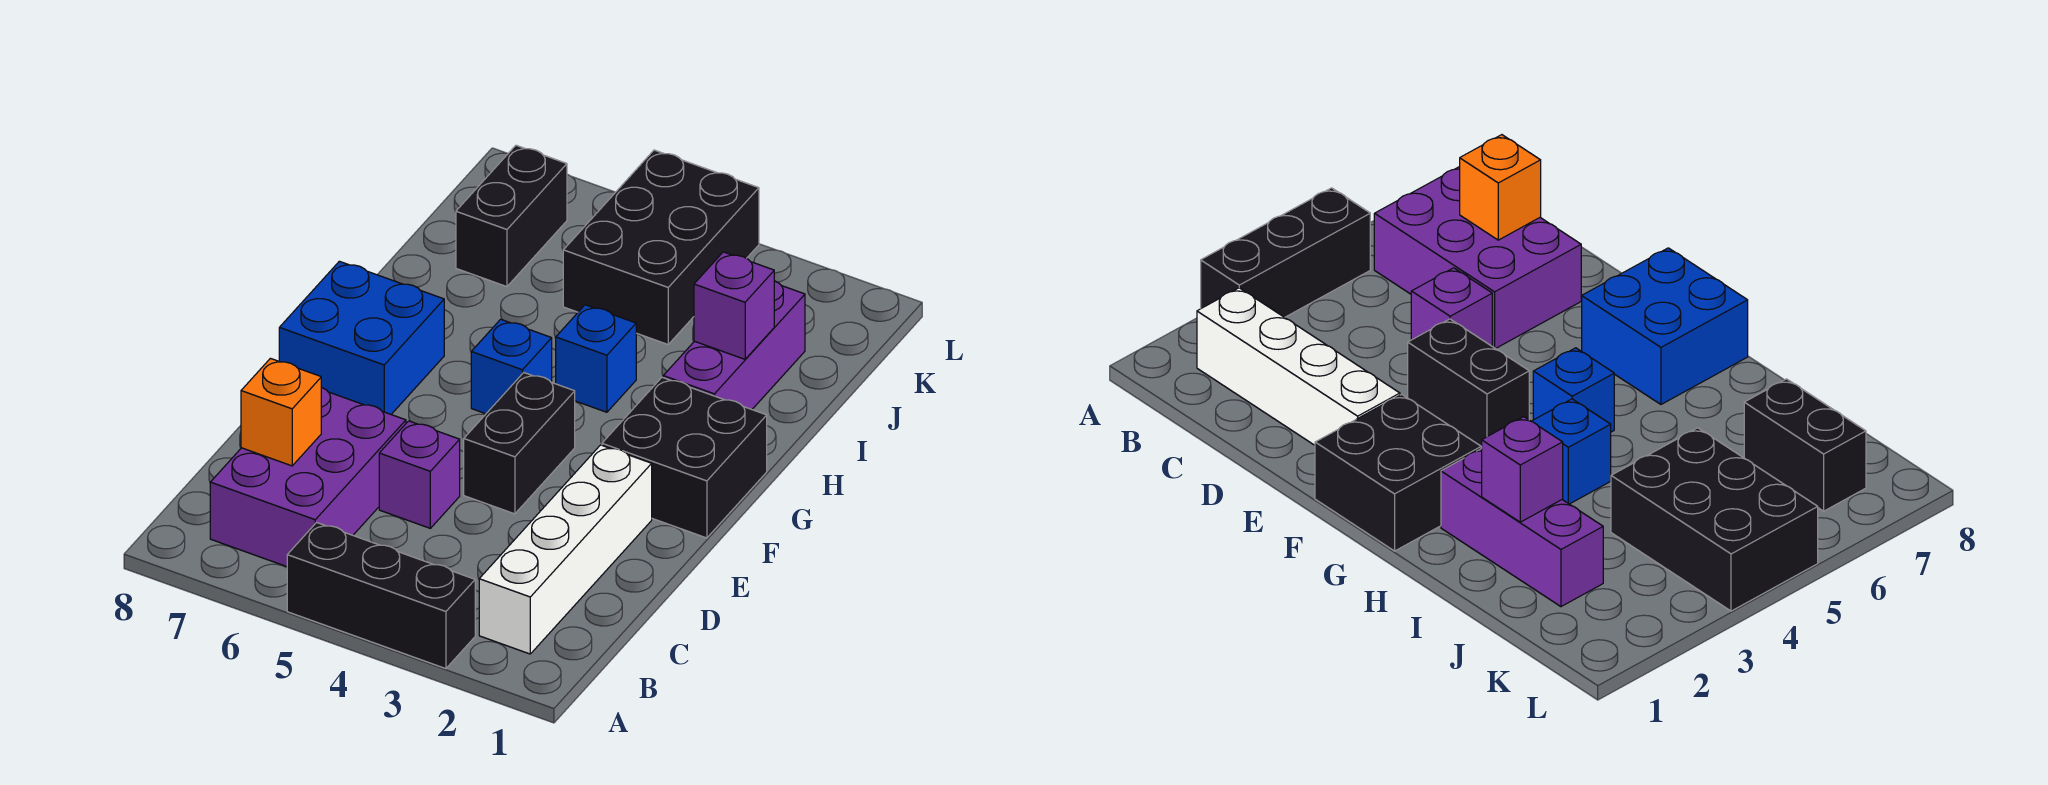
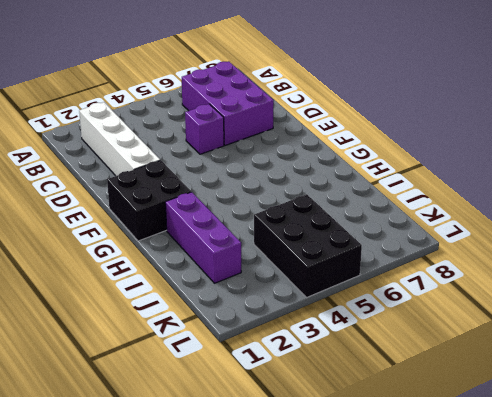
none -> black brick A3:A5 level 1
none -> black brick E4:F4 level 1
none -> blue brick F7:G8 level 1

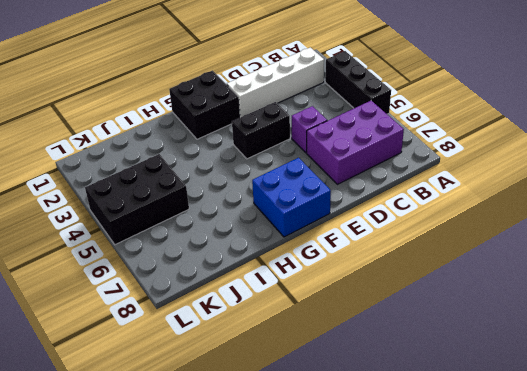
none -> blue brick G5 level 1
none -> purple brick H2:J2 level 1
none -> blue brick H4 level 1

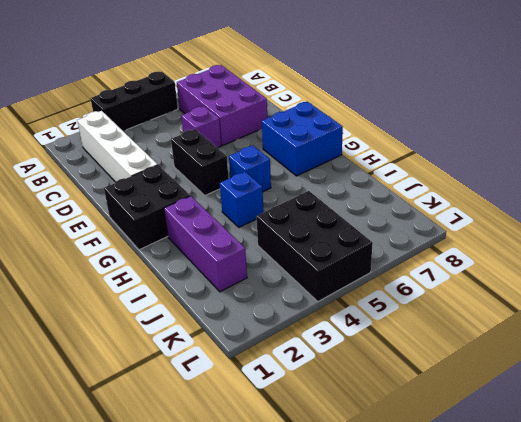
none -> black brick J7:K7 level 1
none -> orange brick C7 level 2
none -> purple brick I2 level 2

